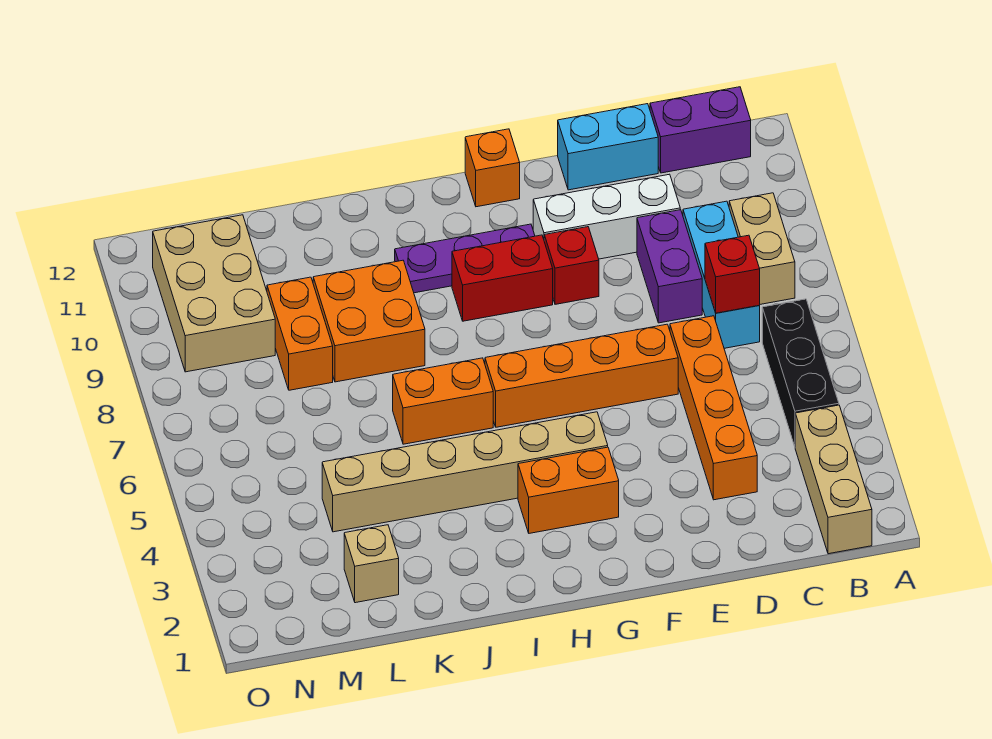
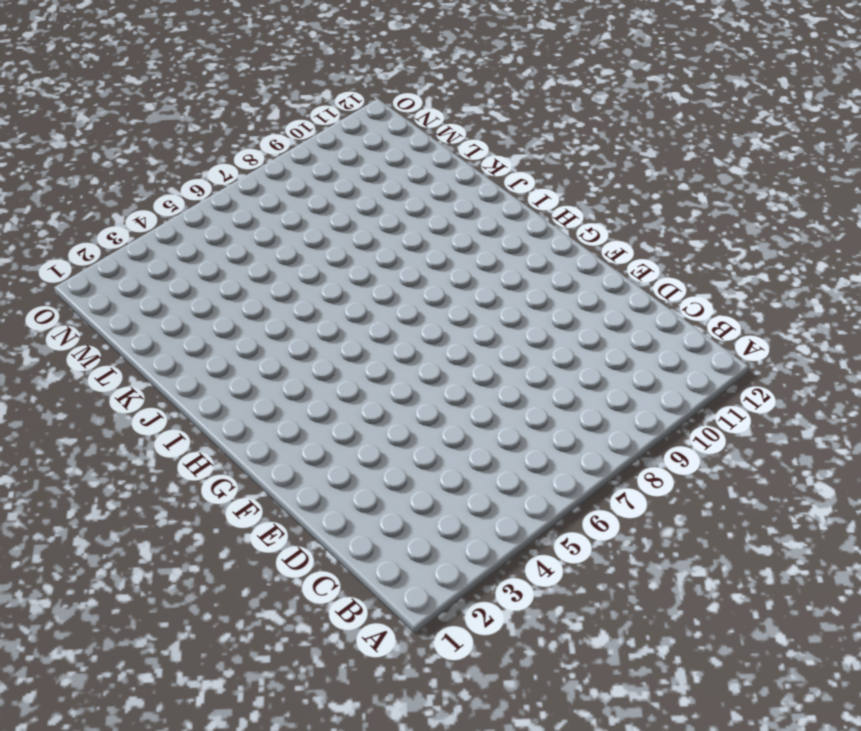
none -> tan brick B1:B3 level 1
none -> black brick B4:B6 level 1
none -> tan brick B8:B9 level 1

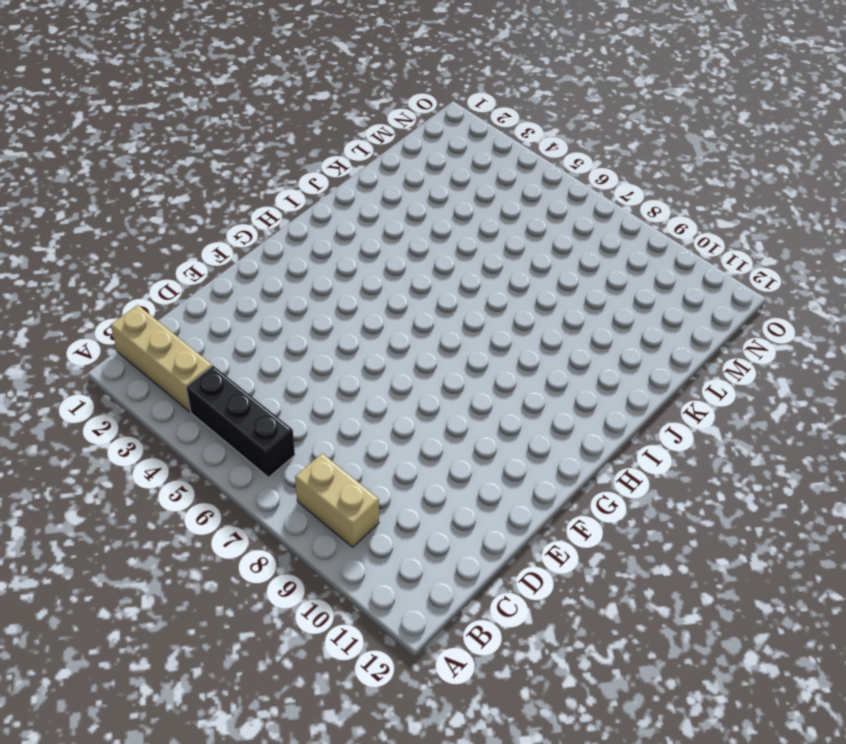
none -> purple brick B12:C12 level 1
none -> cyan brick C7:C9 level 1
none -> orange brick D3:D6 level 1

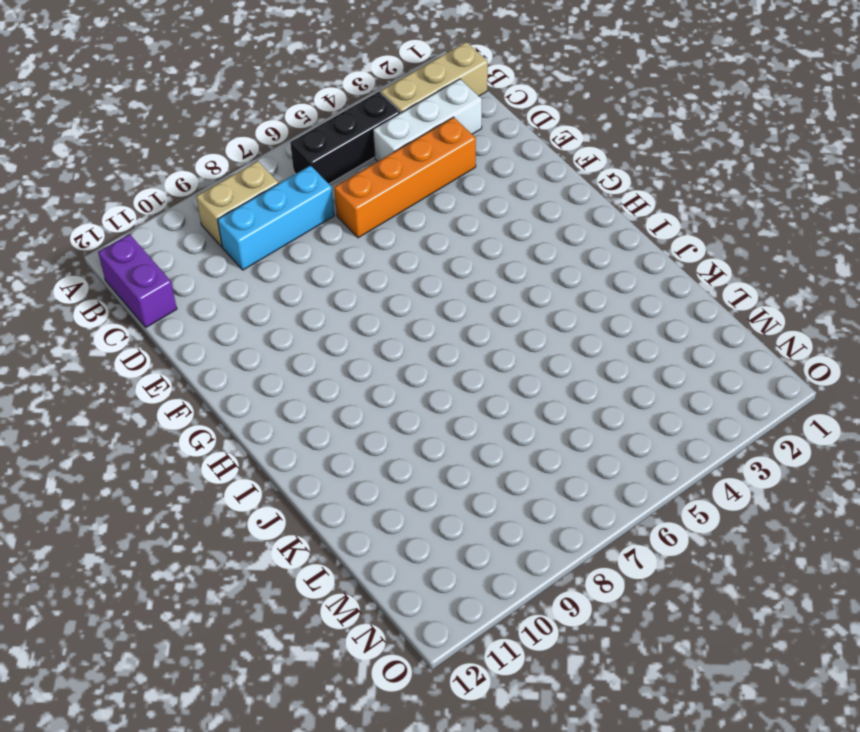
white brick C2:C4 level 1 -> white brick D10:F10 level 1
none -> purple brick D8:D9 level 1
none -> cyan brick D12:E12 level 1
none -> orange brick E6:H6 level 1

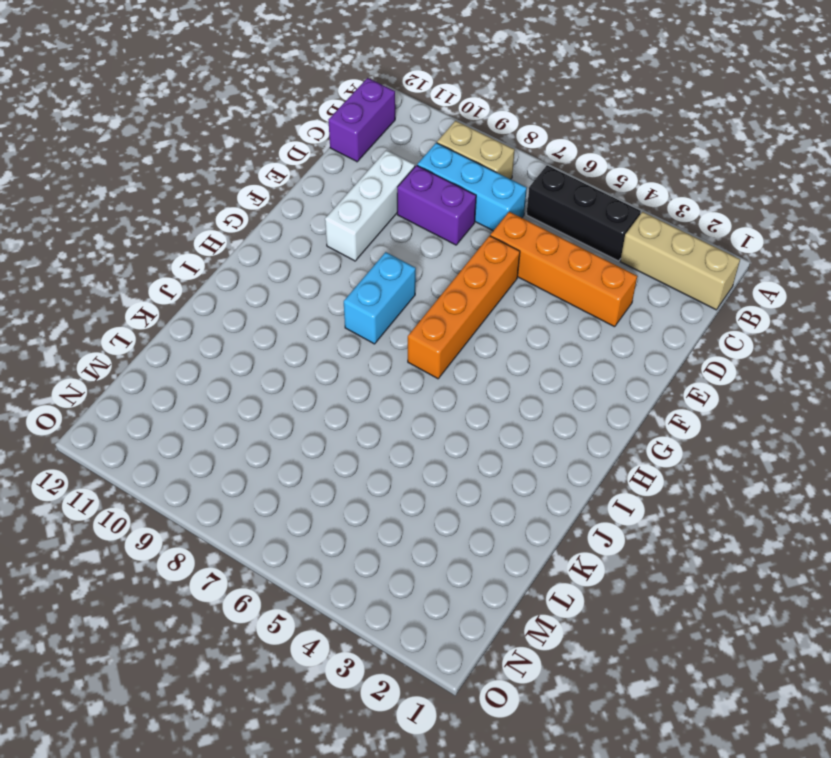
cyan brick G8:H8 level 1 -> cyan brick D12:E12 level 1
none -> red brick F9 level 1
none -> orange brick G3:H3 level 1
none -> tan brick G4:L4 level 1

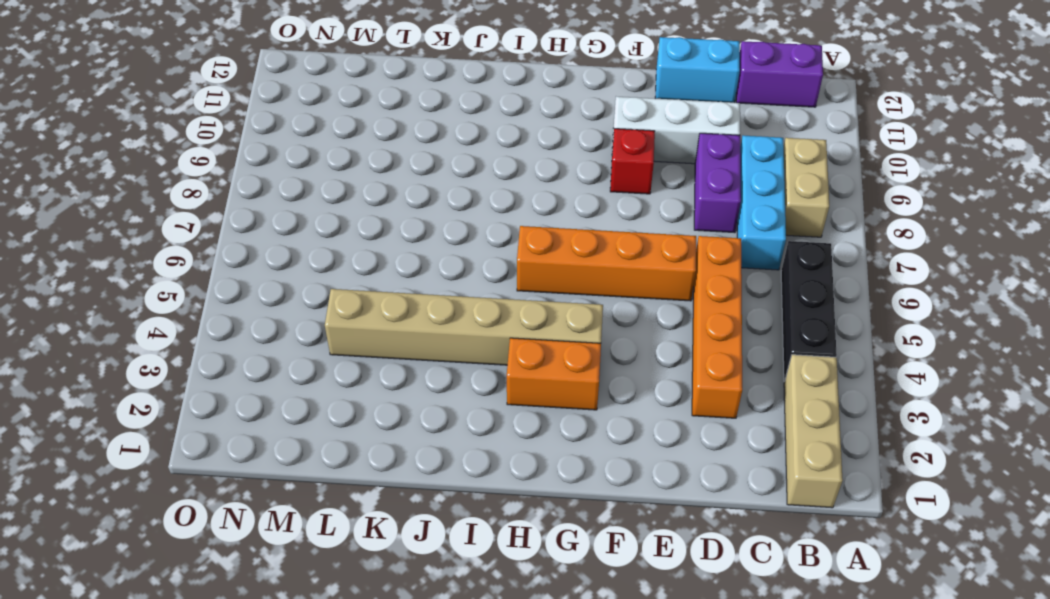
none -> red brick G9:H9 level 1
none -> purple plate G10:I10 level 1
none -> orange brick G12 level 1

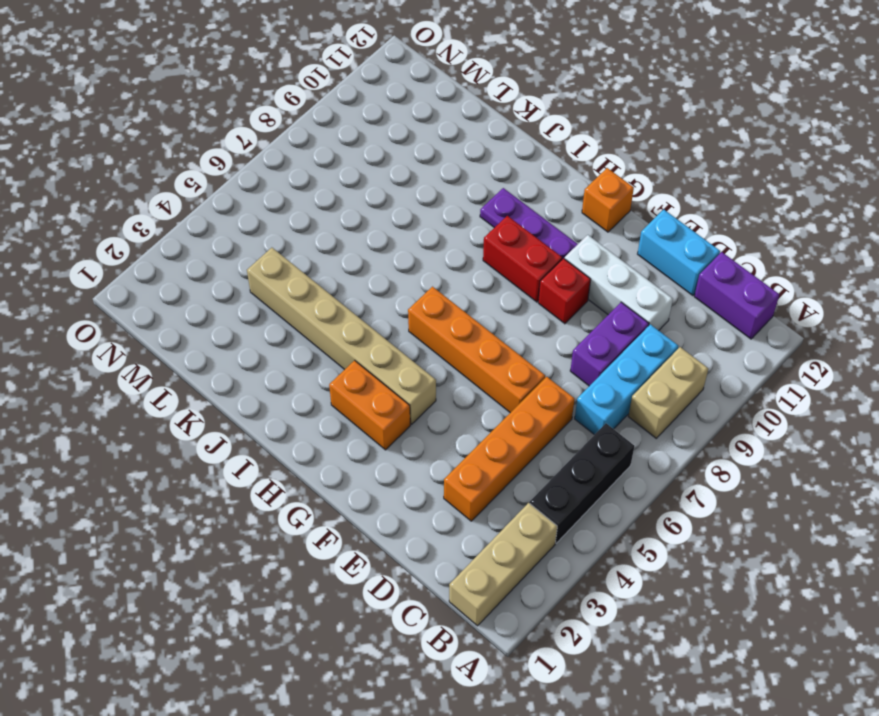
none -> orange brick I6:J6 level 1
none -> orange brick J8:K9 level 1
none -> tan brick L2 level 1

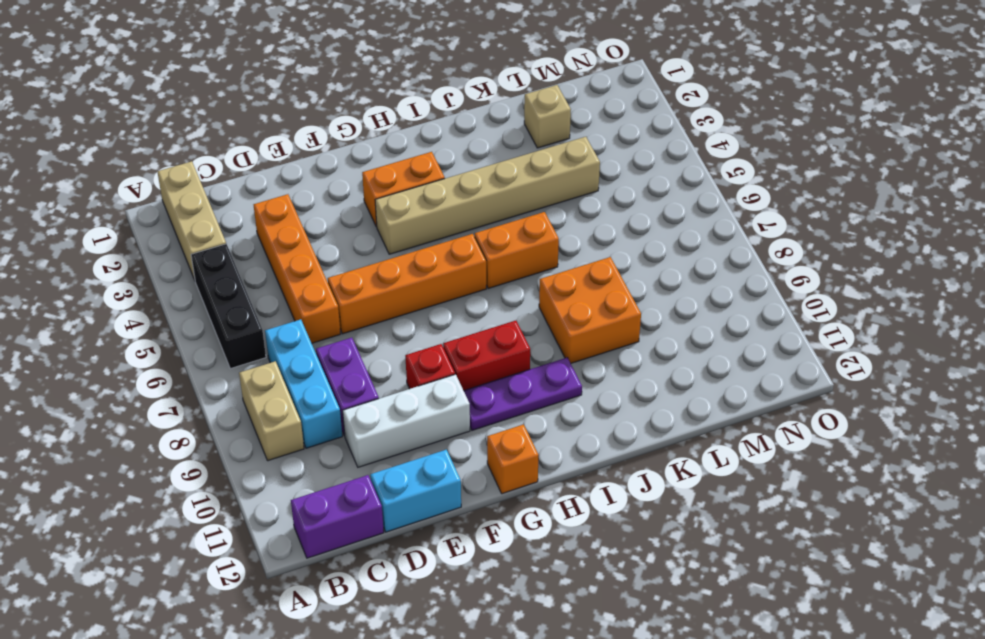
none -> orange brick L8:L9 level 1
none -> tan brick M9:N11 level 1
none -> red brick C7 level 2

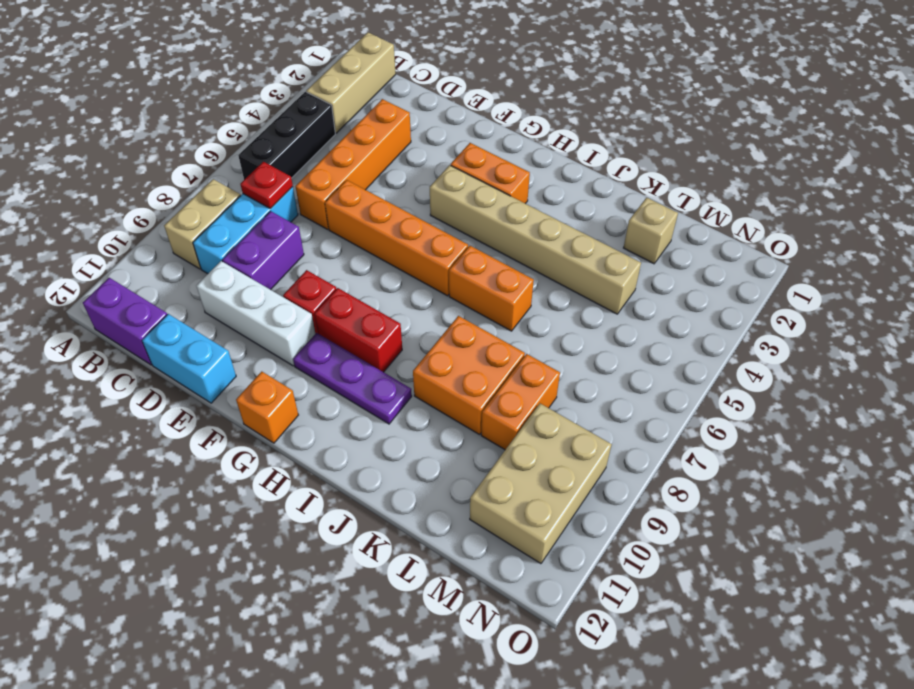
red plate C7 level 2 -> red brick C7 level 2

